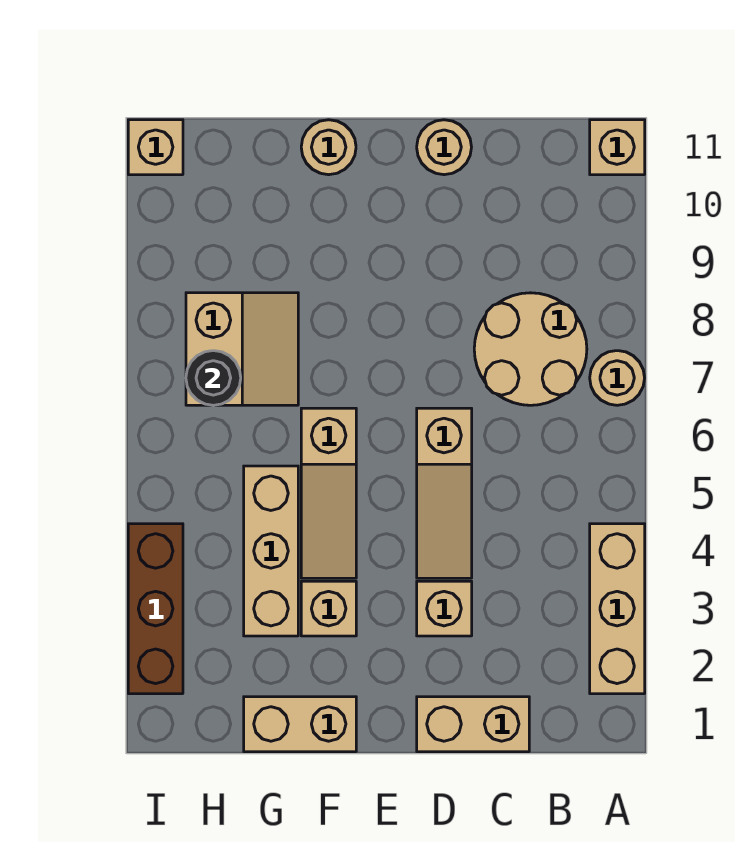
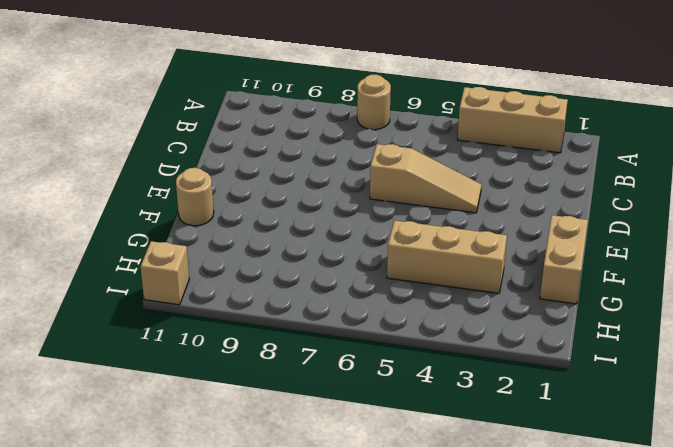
none -> tan brick A11 level 1
none -> tan round brick B7:C8 level 1
none -> tan brick C1:D1 level 1

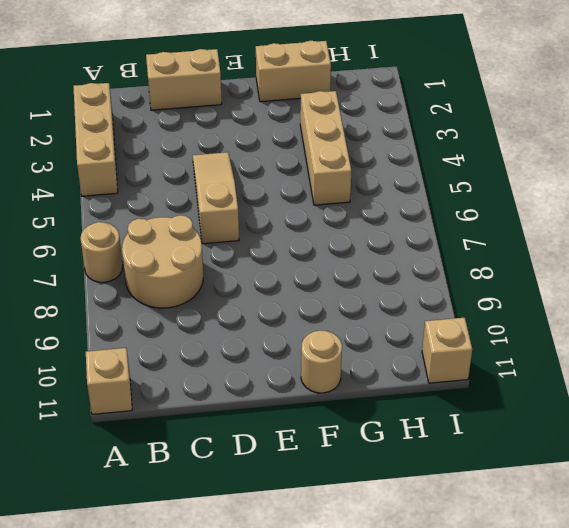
none -> tan brick D3 level 1
none -> tan round brick D11 level 1
none -> tan brick F3 level 1

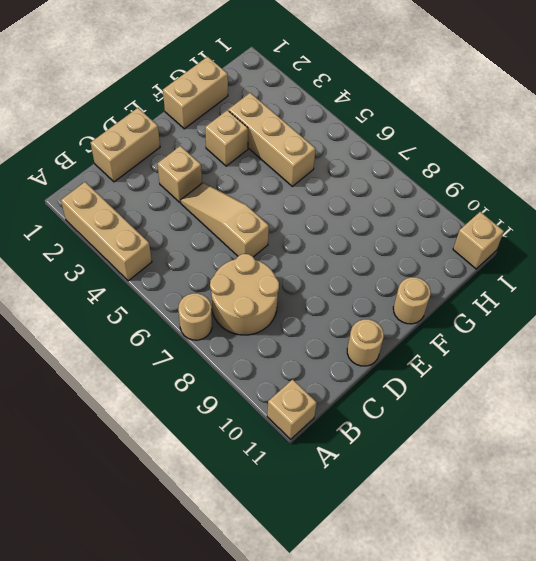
none -> tan slope F4:F6 level 1 top 6
none -> tan slope G7:H8 level 1 top H
none -> brown brick I2:I4 level 1

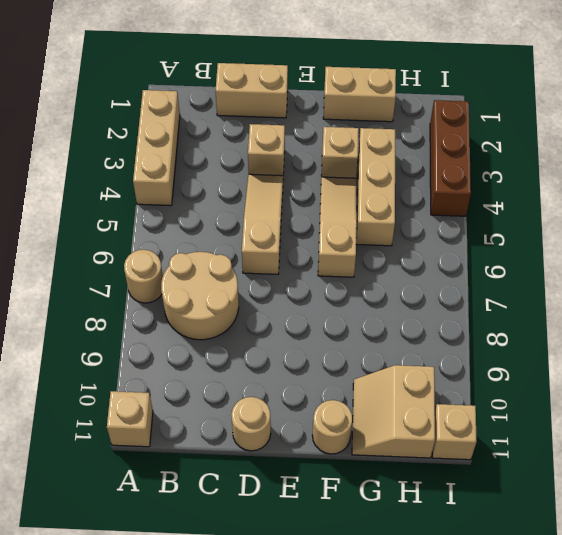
tan slope G10:H11 level 1 top H -> tan slope G7:H8 level 1 top H
none -> black round brick H7 level 2

